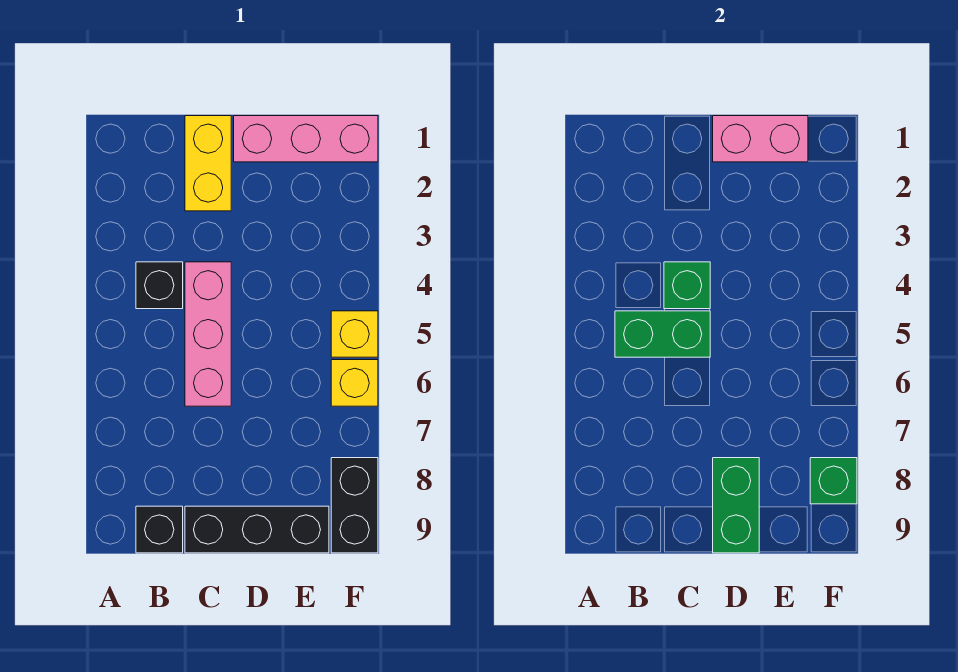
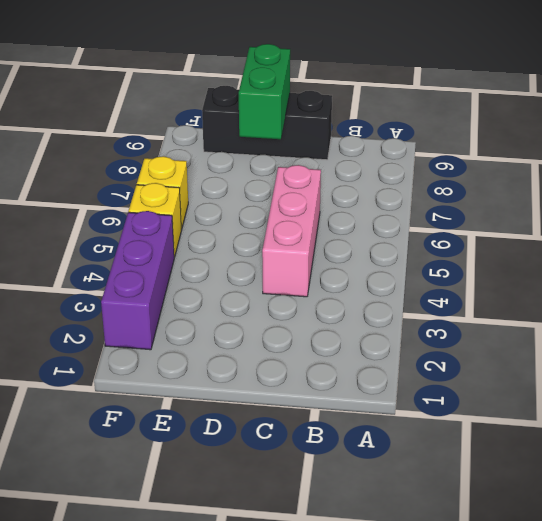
purple brick F2:F4 level 1 -> none
none -> black brick B4 level 1
none -> black brick B9 level 1
none -> yellow brick C1:C2 level 1

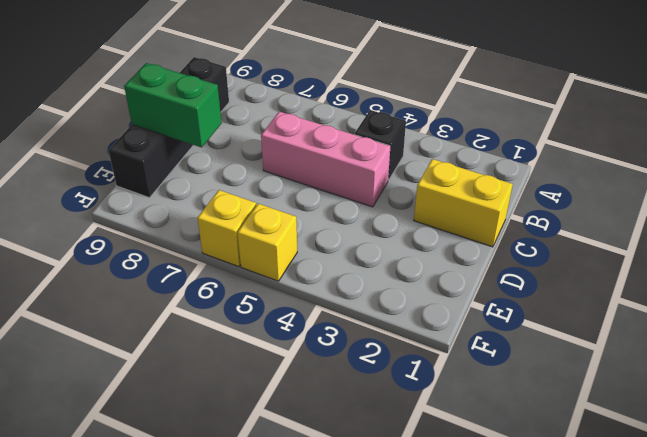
none -> pink brick D1:F1 level 1
none -> black brick F8:F9 level 1
none -> green brick B5:C5 level 2

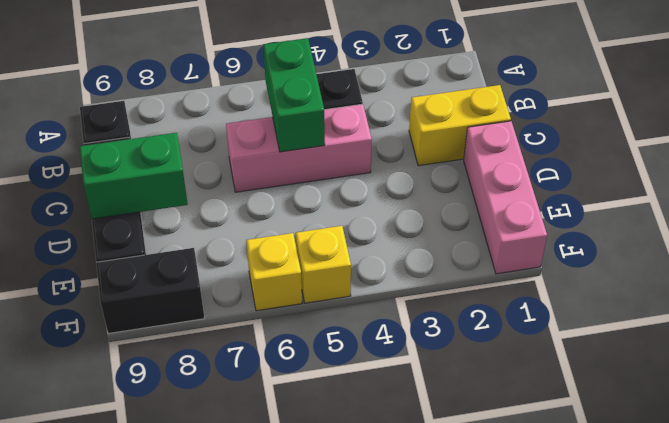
none -> green brick C4 level 2
none -> pink brick D1:E1 level 2
none -> green brick F8 level 2

